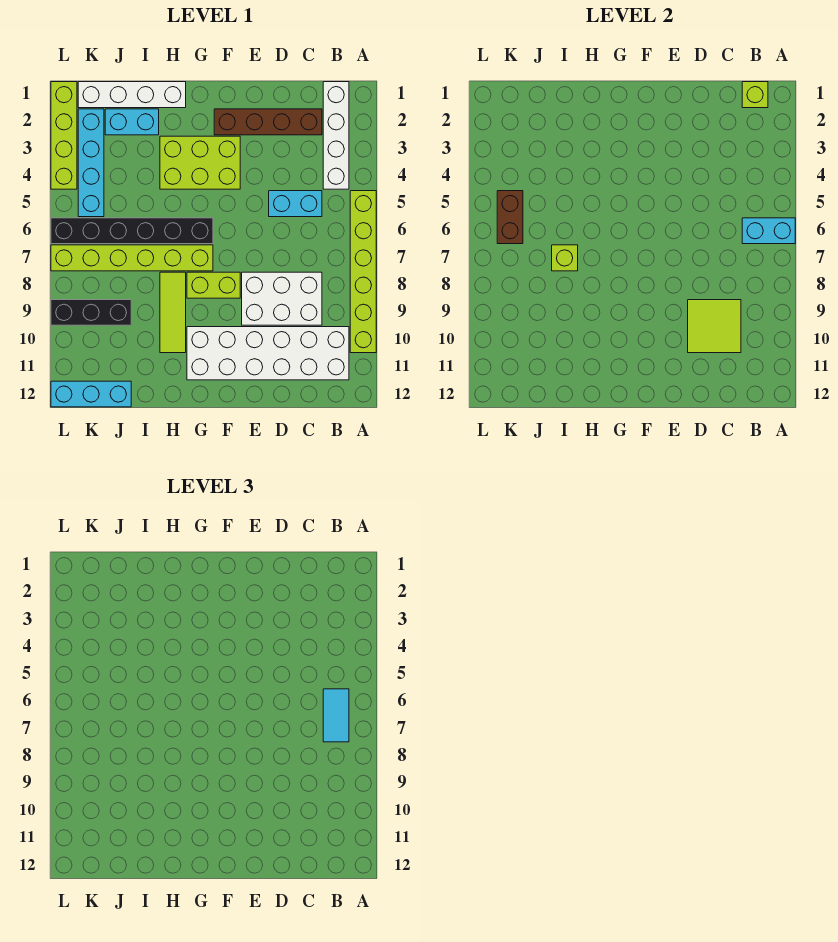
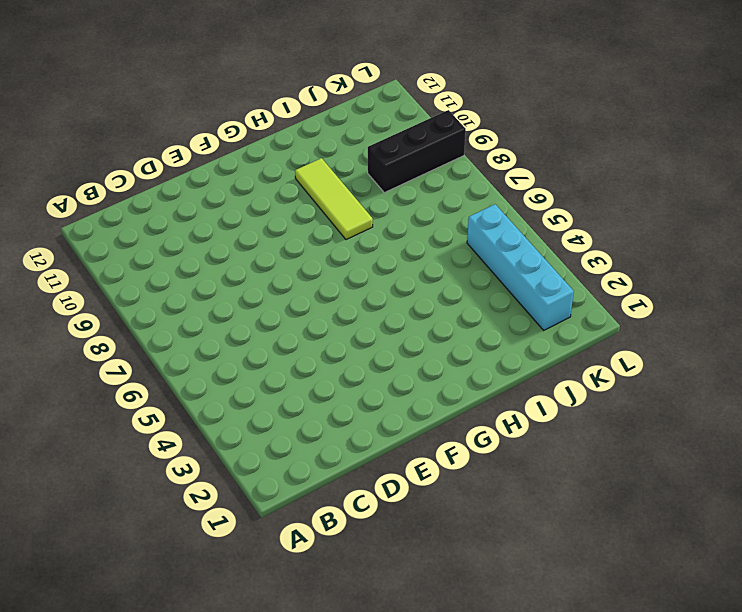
none -> lime brick A5:A10 level 1
none -> white brick B1:B4 level 1
none -> white brick B10:G11 level 1

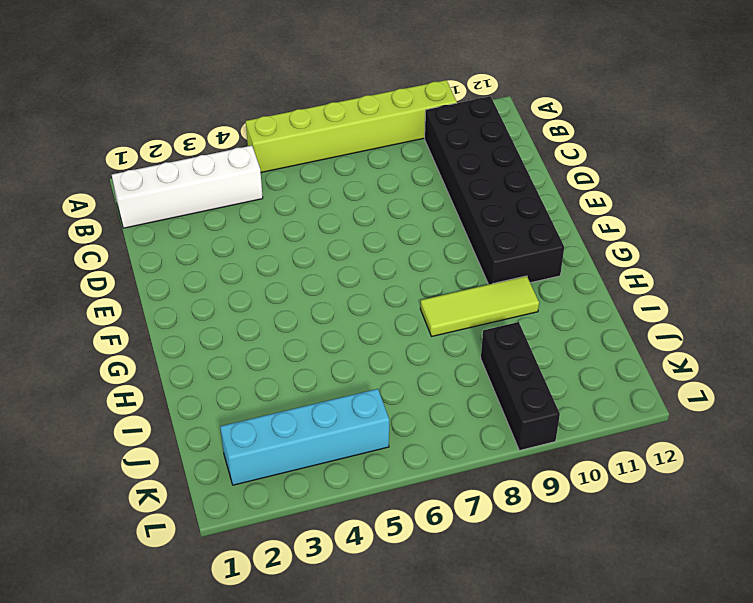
black brick B10:G11 level 1 -> white brick B10:G11 level 1
none -> brown brick C2:F2 level 1
none -> cyan brick C5:D5 level 1
none -> white brick C8:E9 level 1

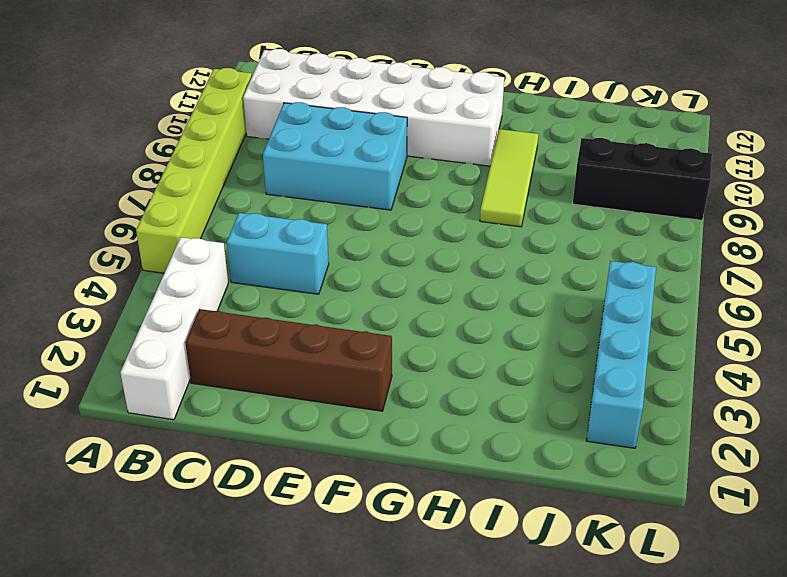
cyan brick C8:E9 level 1 -> white brick C8:E9 level 1
none -> lime brick F3:H4 level 1
none -> lime brick F8:G8 level 1
none -> black brick G6:L6 level 1

